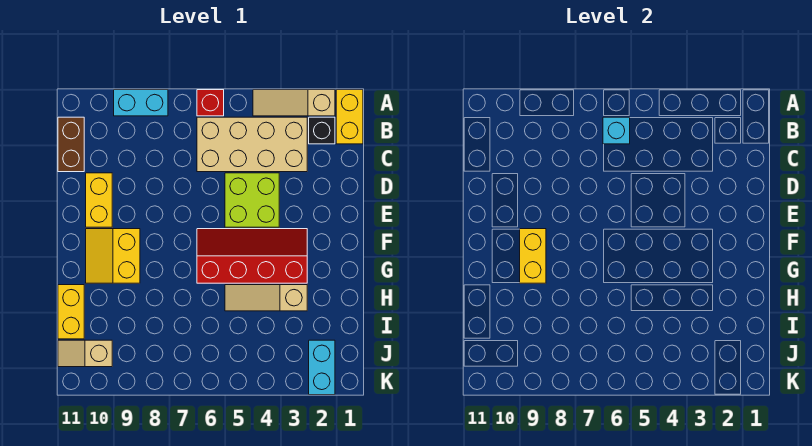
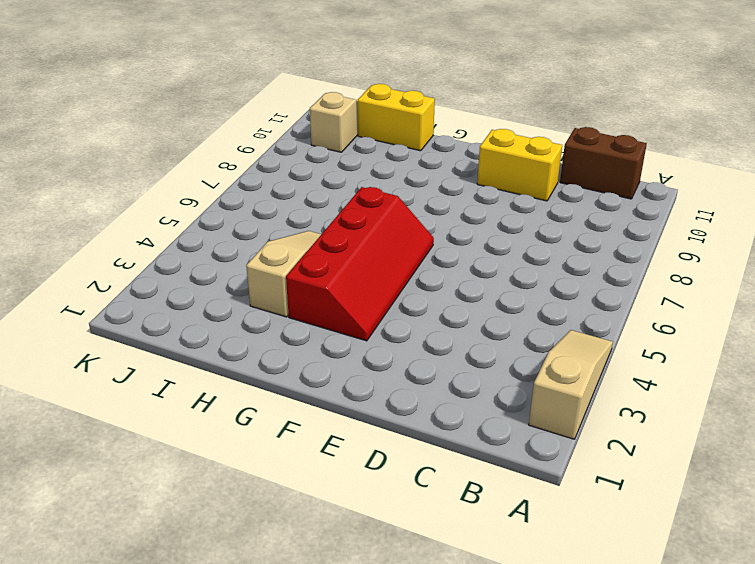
none -> yellow brick A1:B1 level 1
none -> red brick A6 level 1
none -> cyan brick A8:A9 level 1

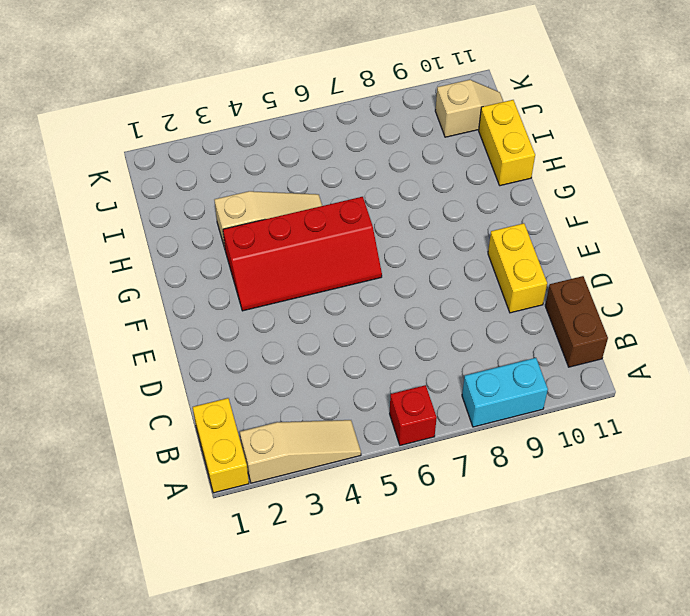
none -> black brick B2 level 1
none -> tan brick B3:C6 level 1
none -> lime brick D4:E5 level 1

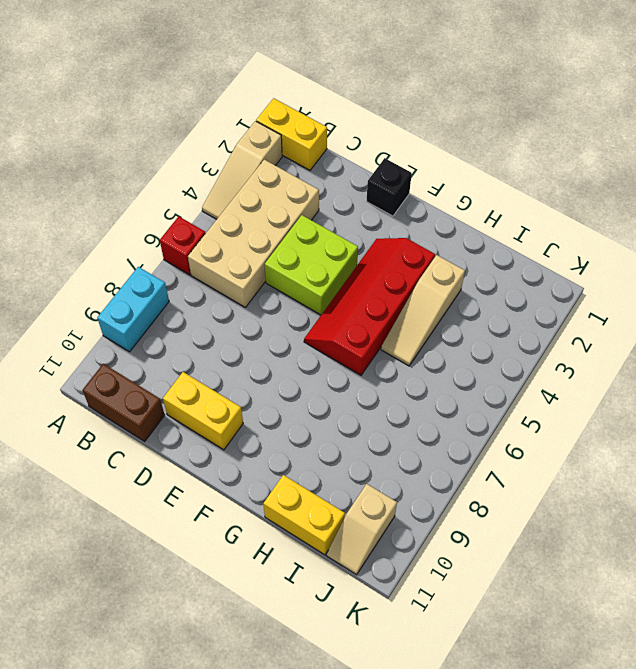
black brick E1 level 1 -> black brick B2 level 1
none -> yellow slope F9:G10 level 1 top 9
none -> cyan brick J2:K2 level 1
none -> cyan brick B6 level 2

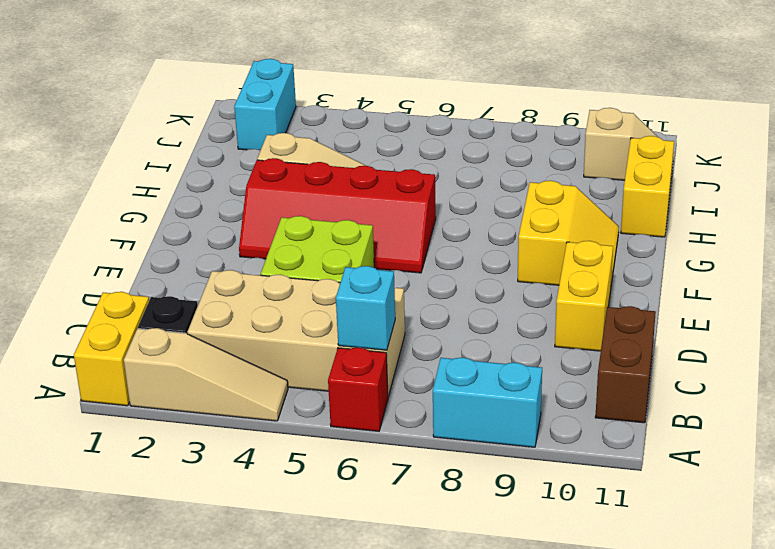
none -> yellow brick F9:G9 level 2

